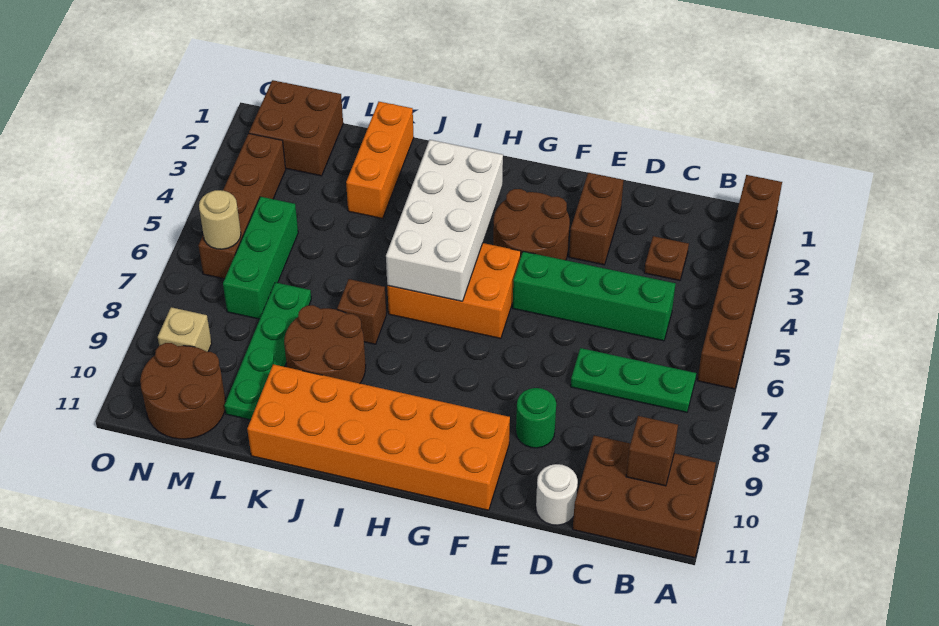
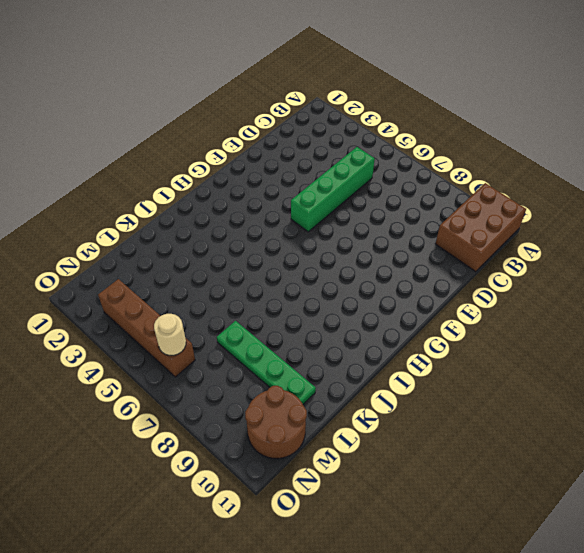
none -> brown brick A1:A6 level 1
none -> green plate B7:D7 level 1
none -> brown plate C3 level 1

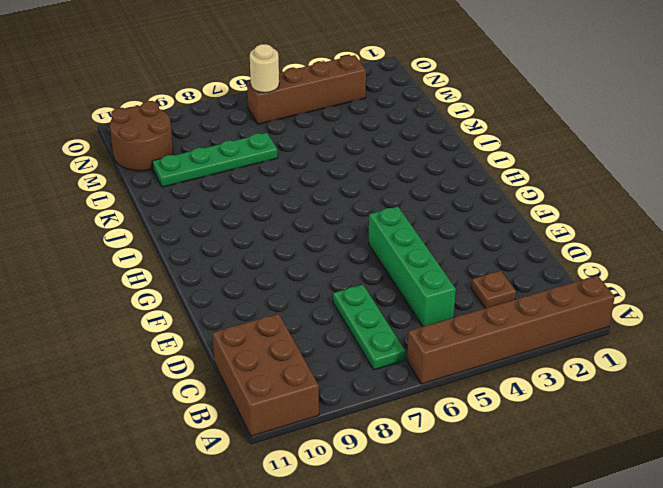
none -> white round brick D11 level 1
none -> brown brick E2:E3 level 1
none -> green round brick E9 level 1

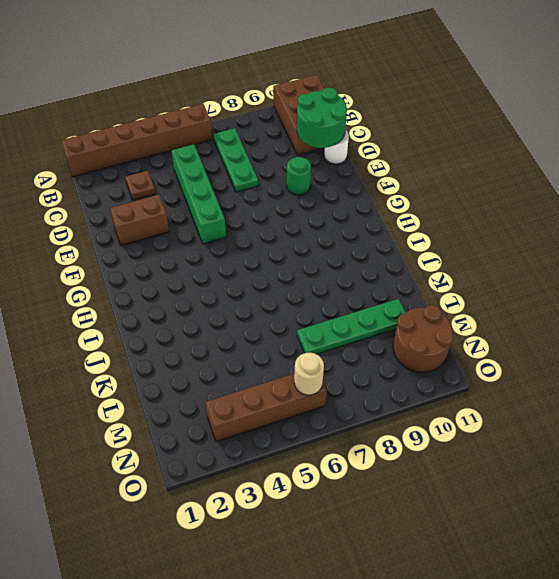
green round brick C10:D11 level 2 -> none
none -> brown round brick F3:G4 level 1
none -> orange brick F10:K11 level 1
none -> orange brick G5:I6 level 1

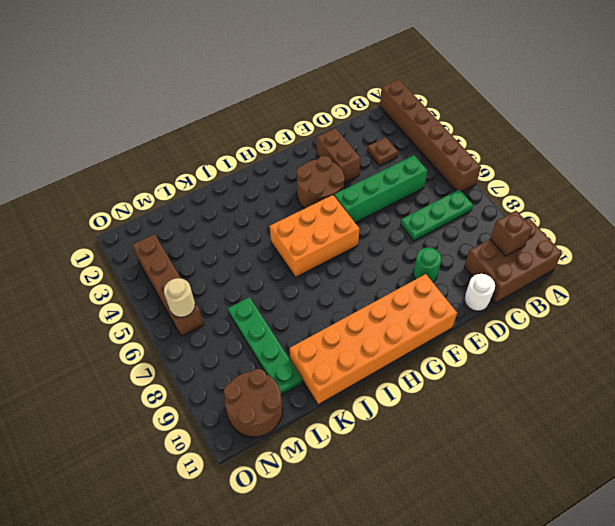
none -> brown brick J7 level 1
none -> brown round brick J8:K9 level 1
none -> orange brick K1:K3 level 1

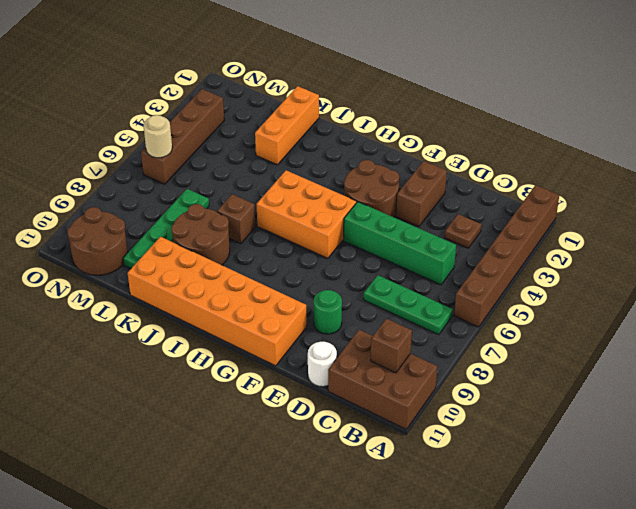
none -> brown brick M1:N2 level 1
none -> green brick M5:M7 level 1
none -> tan brick N9 level 1

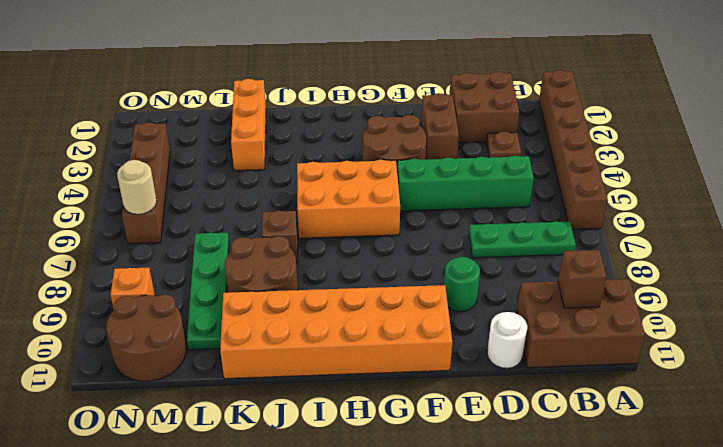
brown brick C1:D2 level 1 -> brown brick M1:N2 level 1
orange brick N9 level 1 -> tan brick N9 level 1
none -> green brick M5:M7 level 1
none -> white brick H3:I6 level 2

